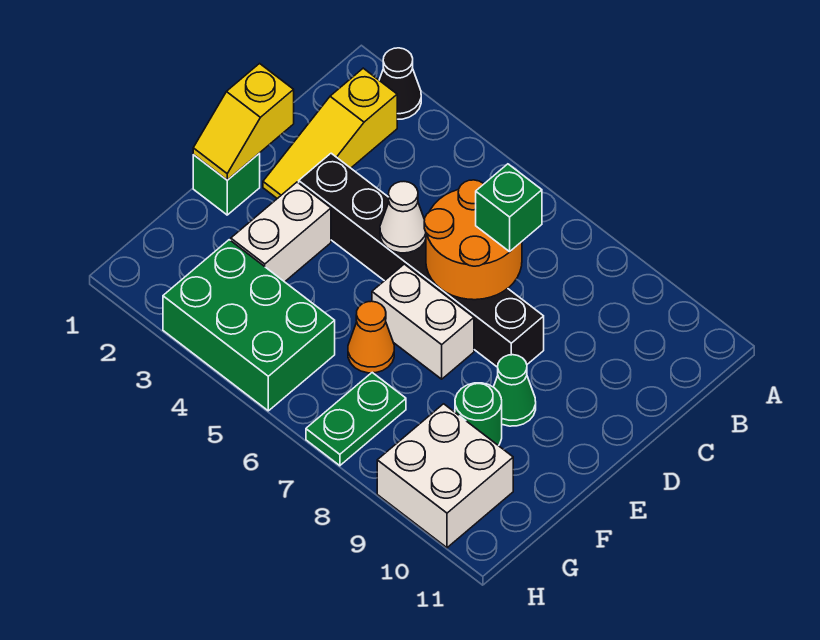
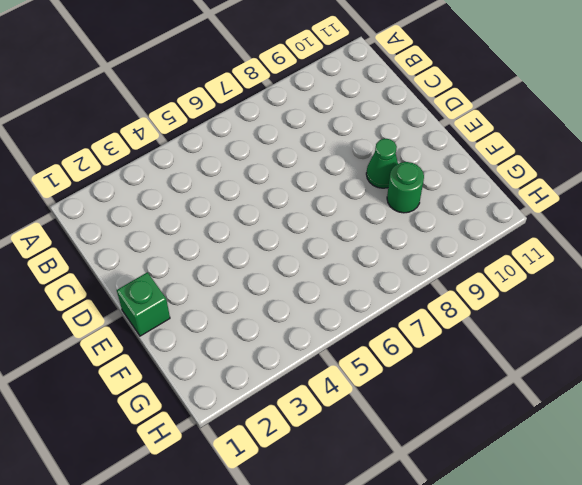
none -> black cone A2 level 1
none -> yellow slope B2:D2 level 1 top B
none -> black brick D3:D8 level 1

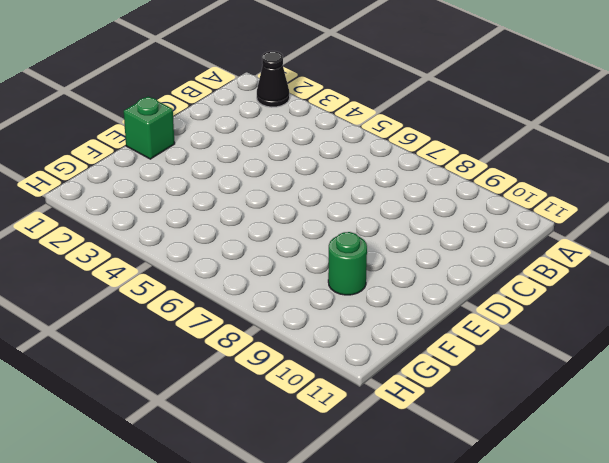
none -> yellow slope B2:D2 level 1 top B
none -> black brick D3:D8 level 1
none -> white brick E3:F3 level 1

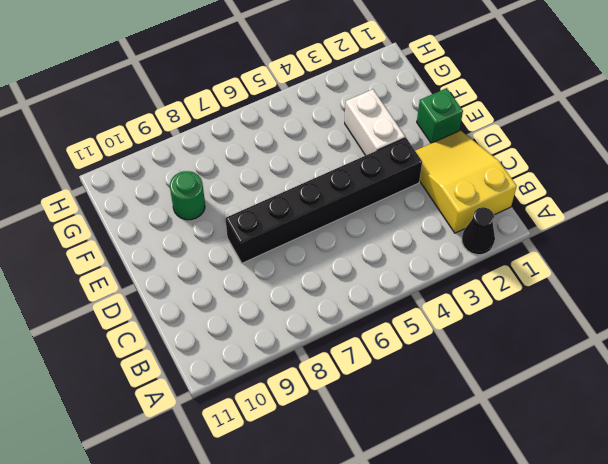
yellow slope B1:D2 level 1 top B -> yellow slope B2:D2 level 1 top B
none -> white brick E6:E7 level 1
none -> green cone E9 level 1
none -> orange cone F6 level 1

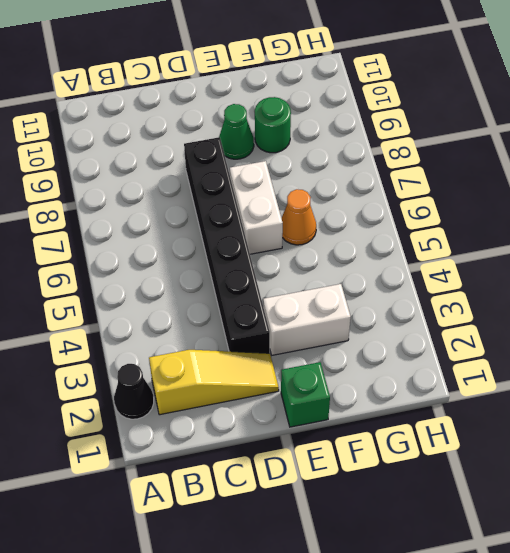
none -> green brick G3:H5 level 1
none -> green plate G7:H7 level 1
none -> white brick G9:H10 level 1

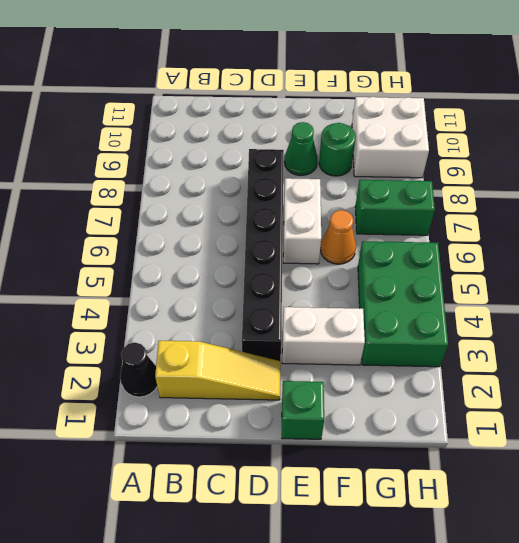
green brick G7:H7 level 1 -> green plate G7:H7 level 1
none -> orange round brick C6:D7 level 2
none -> yellow slope D1:E1 level 2 top D
none -> white cone D5 level 2

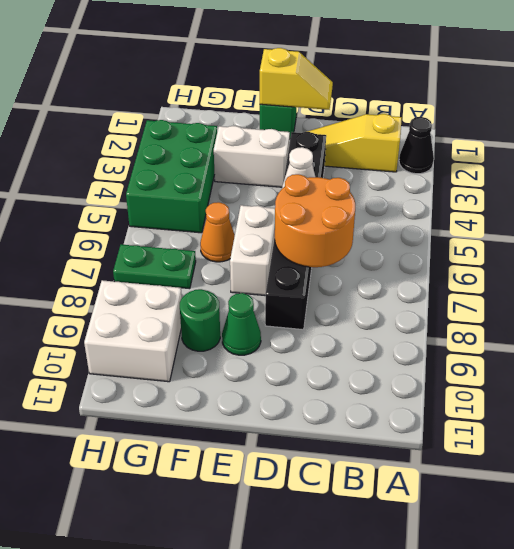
yellow slope D1:E1 level 2 top E -> yellow slope D1:E1 level 2 top D
none -> green brick C7 level 3

